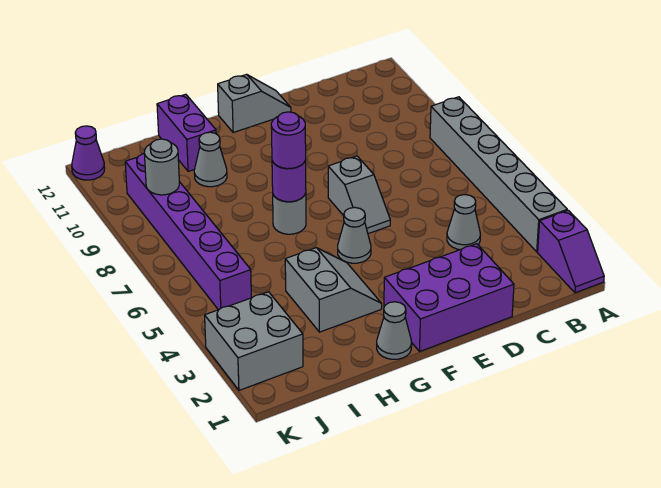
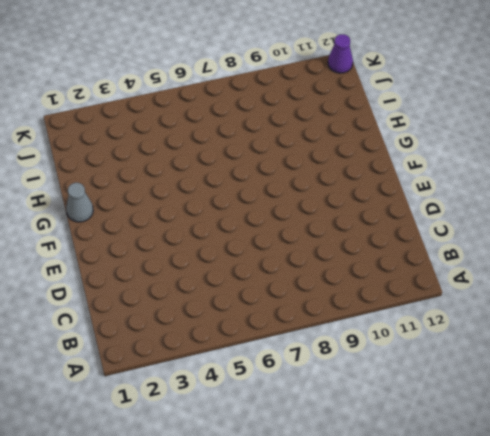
none -> purple slope A1:A2 level 1 top 2
none -> grey brick A3:A8 level 1
none -> grey cone C4 level 1

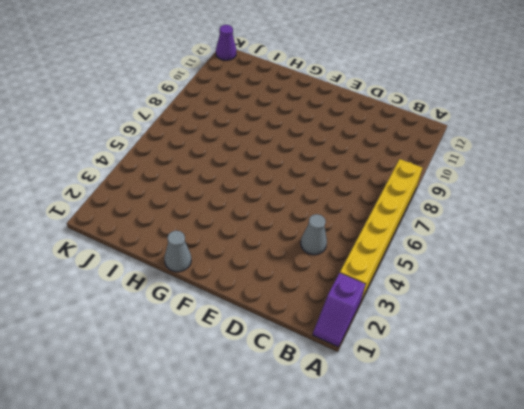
yellow brick A3:A8 level 1 -> grey brick A3:A8 level 1
none -> purple brick D1:F2 level 1
none -> grey slope E6:E7 level 1 top 7
none -> grey slope E12:F12 level 1 top F

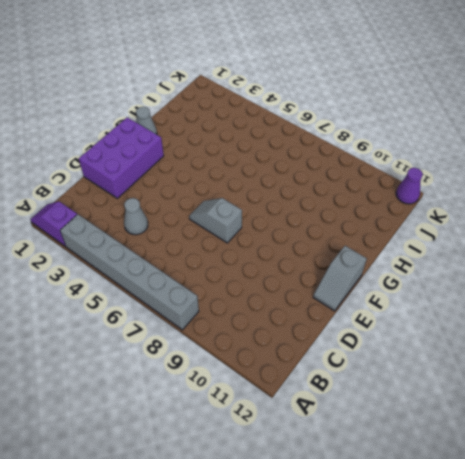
none -> grey cone F5 level 1
none -> grey slope G3:H4 level 1 top H
none -> grey round brick G7 level 1

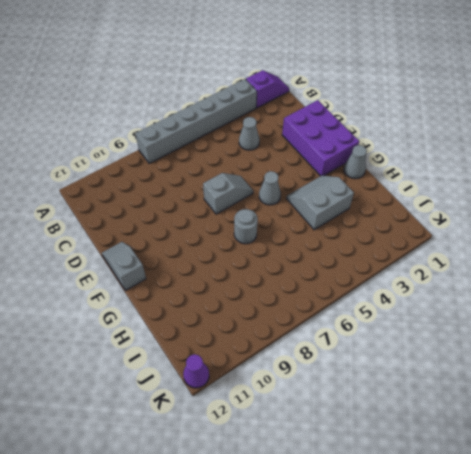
none -> grey cone H10 level 1
none -> purple brick H11:H12 level 1
none -> grey brick J2:K3 level 1

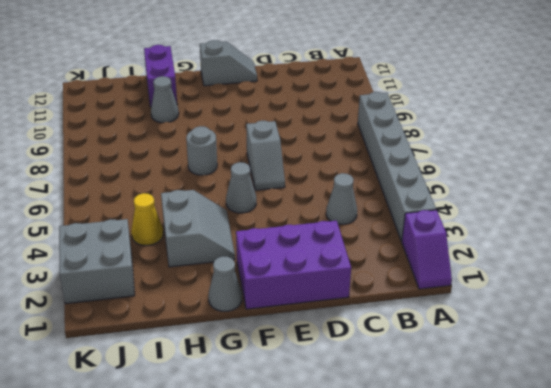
yellow cone I4 level 1 -> none
none -> purple brick J5:J10 level 1
none -> purple cone K12 level 1
none -> purple round brick G7 level 2

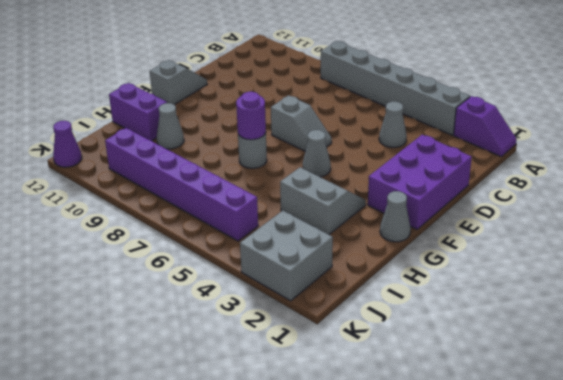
none -> grey round brick J9 level 2
none -> purple round brick G7 level 3

